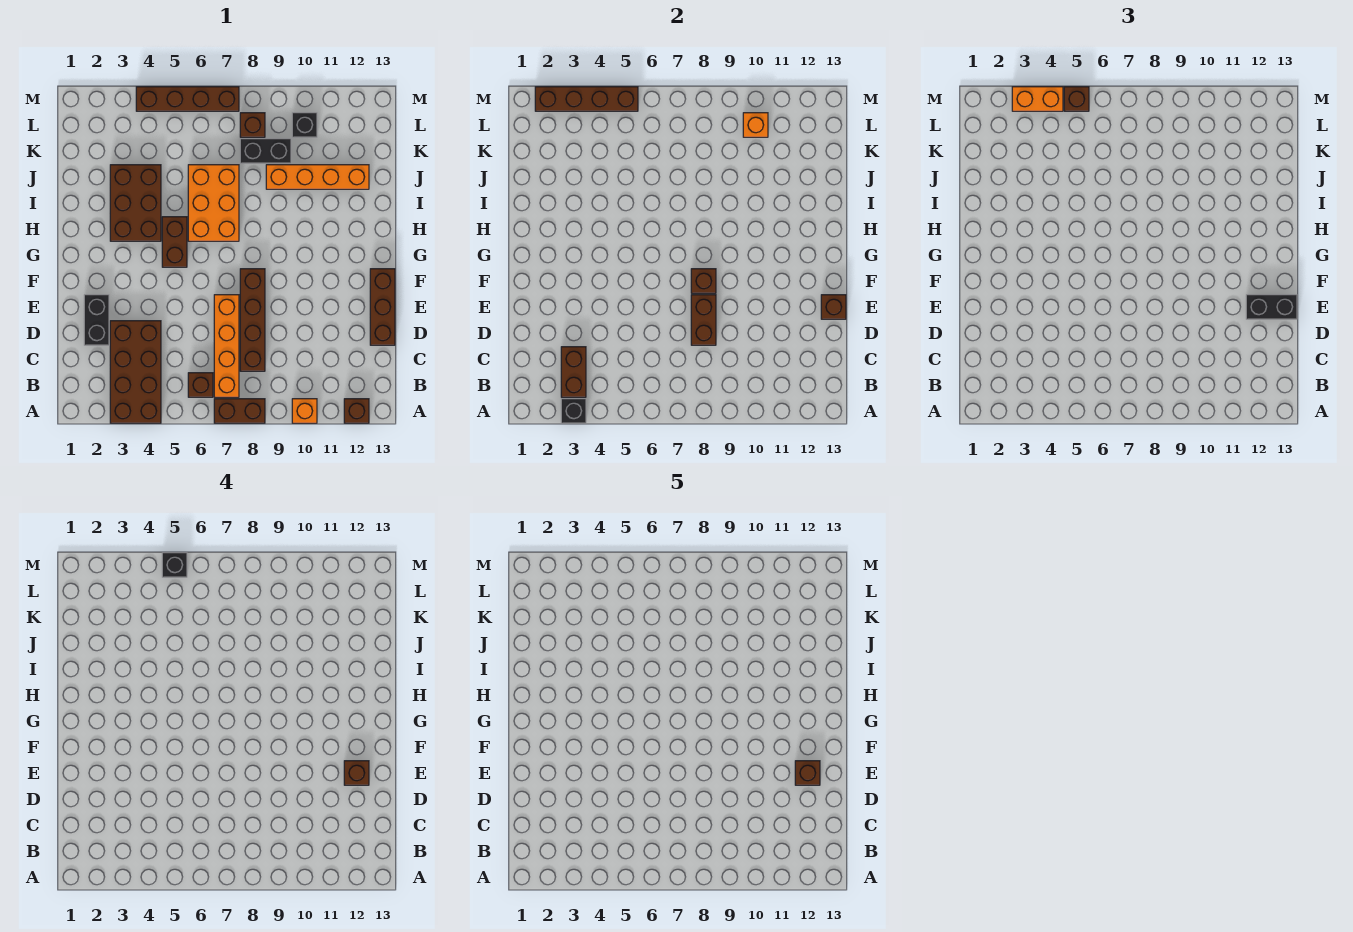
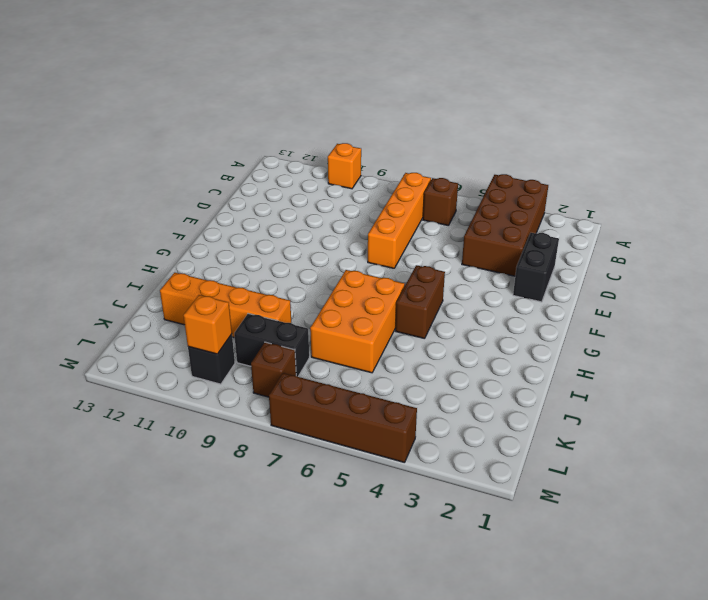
none -> brown brick A7:A8 level 1
none -> brown brick A12 level 1
none -> brown brick C8:F8 level 1
none -> brown brick D13:F13 level 1

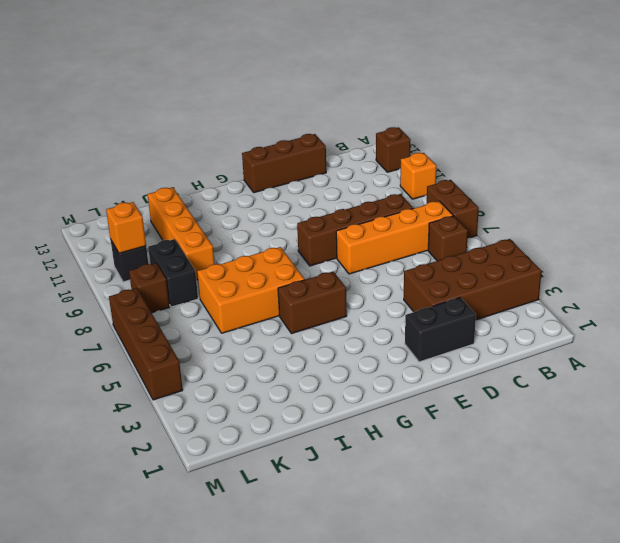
none -> brown brick H3:J4 level 1
none -> black brick A3 level 2
none -> brown brick B3:C3 level 2
none -> brown brick D8:E8 level 2

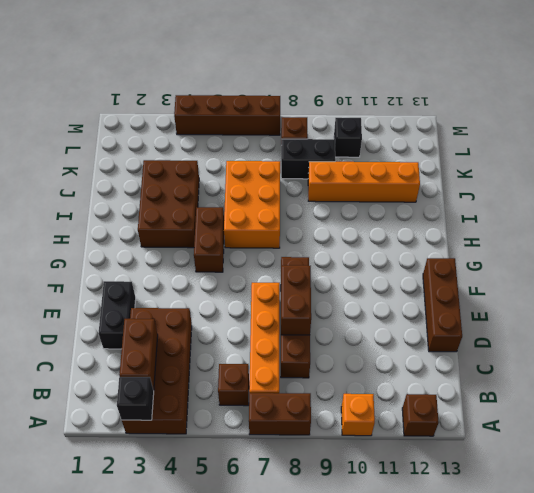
none -> brown brick E13 level 2
none -> brown brick F8 level 2
none -> orange brick L10 level 2
none -> brown brick M2:M5 level 2

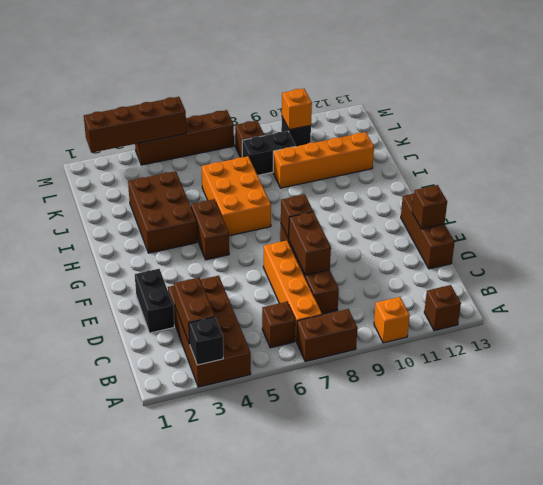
none -> black brick E12:E13 level 3
none -> orange brick M3:M4 level 3
none -> brown brick M5 level 3
none -> brown brick E12 level 4

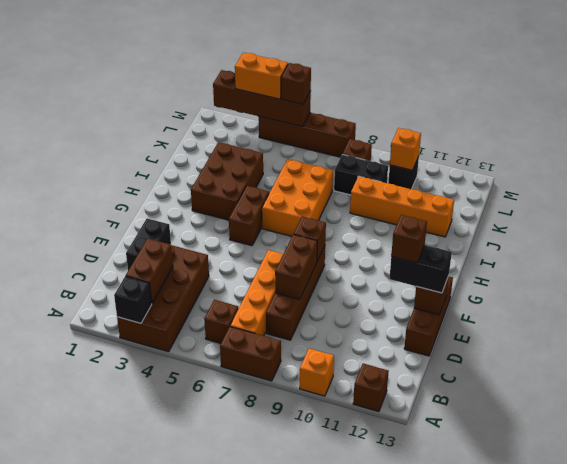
none -> black brick M5 level 4
none -> brown brick E12 level 5

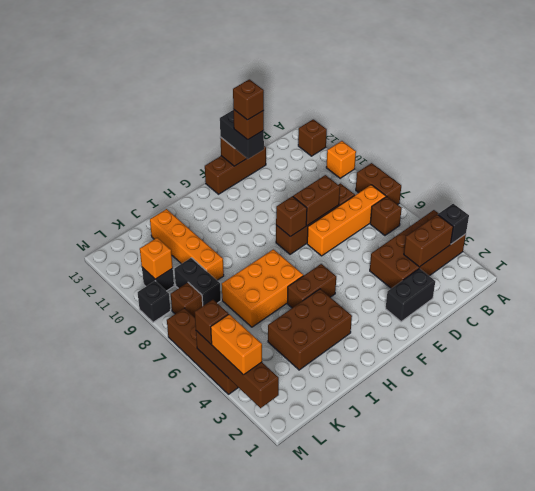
black brick M9 level 1 -> black brick M5 level 4

